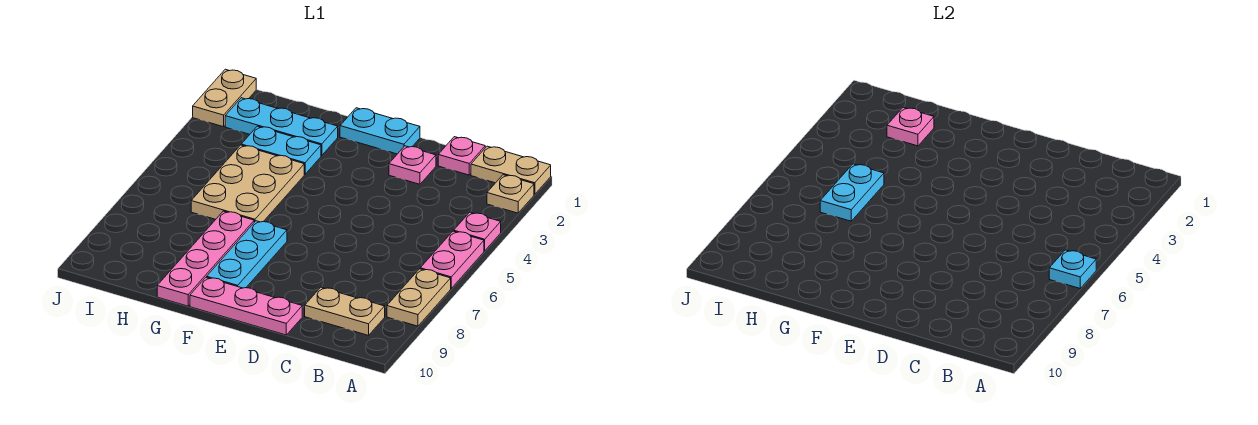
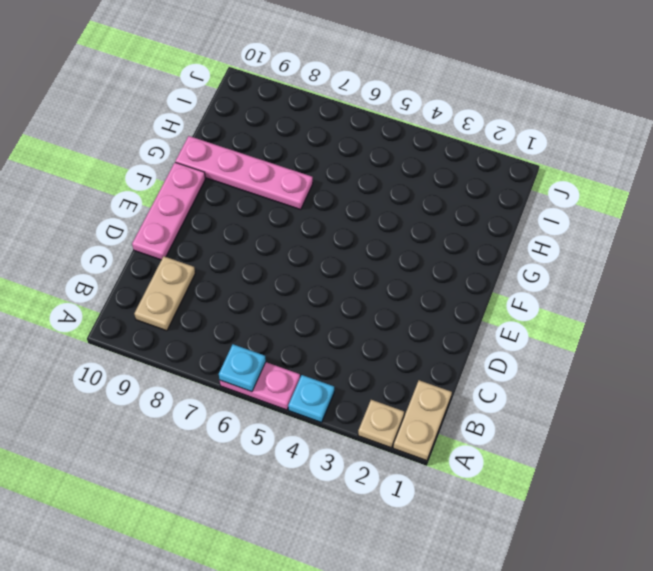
cyan plate A4 level 1 -> pink plate A4 level 1
none -> tan plate A7:A8 level 1
none -> pink plate C1 level 1
none -> pink plate D2 level 1

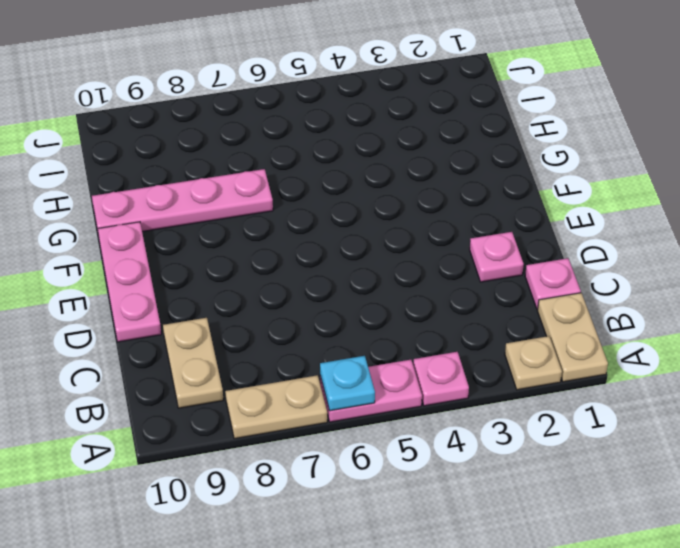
none -> cyan plate E1:F1 level 1
none -> cyan plate F7:F9 level 1
none -> cyan plate G2:I2 level 1

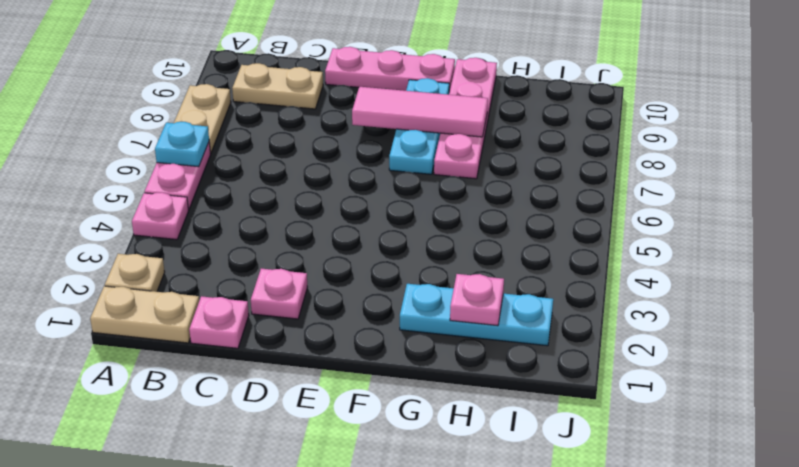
pink tile E8:G8 level 2 -> none
none -> cyan plate E1:F1 level 1
none -> cyan plate G3:H3 level 1
none -> tan plate G4:H6 level 1

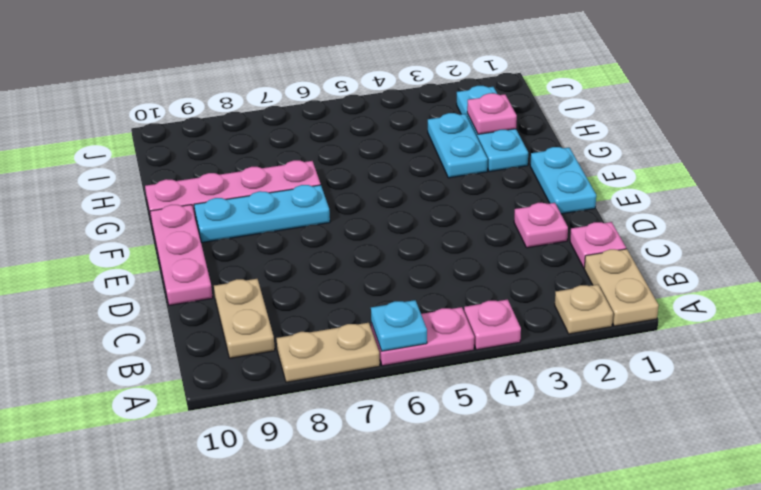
none -> tan plate G4:H6 level 1
none -> tan plate J1:J2 level 1
none -> cyan plate H5:H6 level 2

